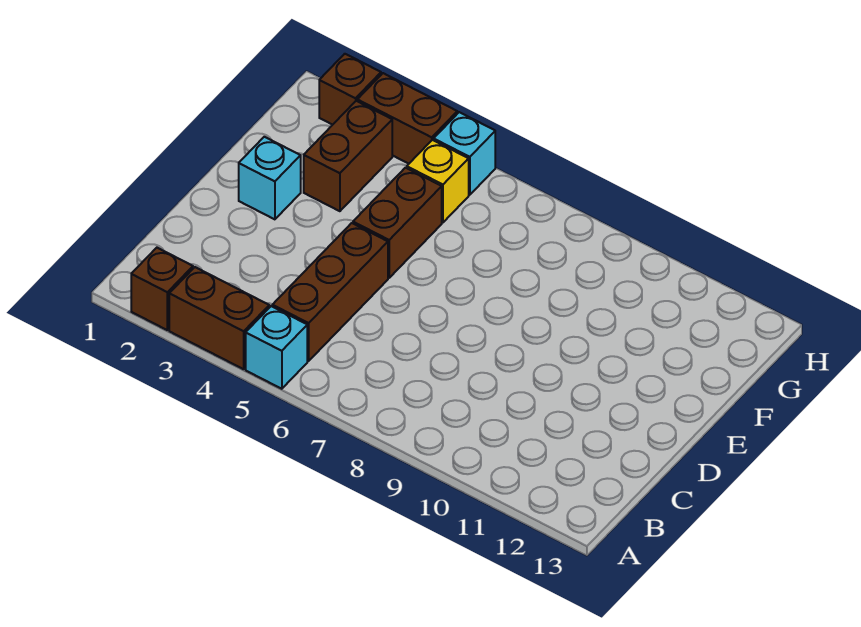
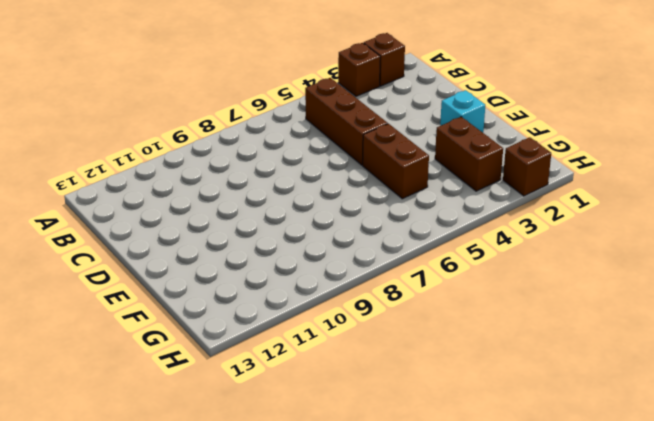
brown brick A3 level 1 -> brown brick A3:A4 level 1
none -> cyan brick A5 level 1
none -> yellow brick G5 level 1

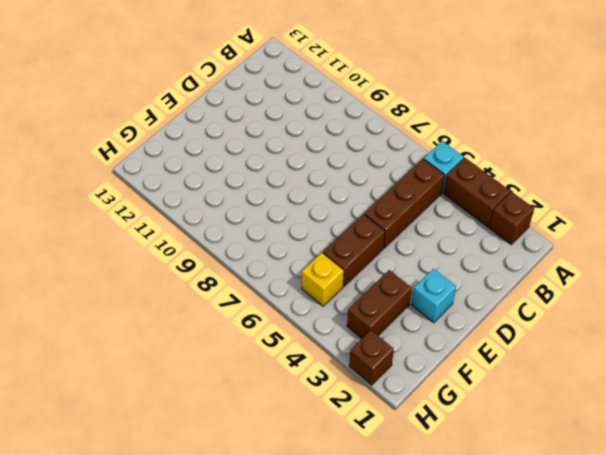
none -> brown brick H3:H4 level 1
none -> cyan brick H5 level 1

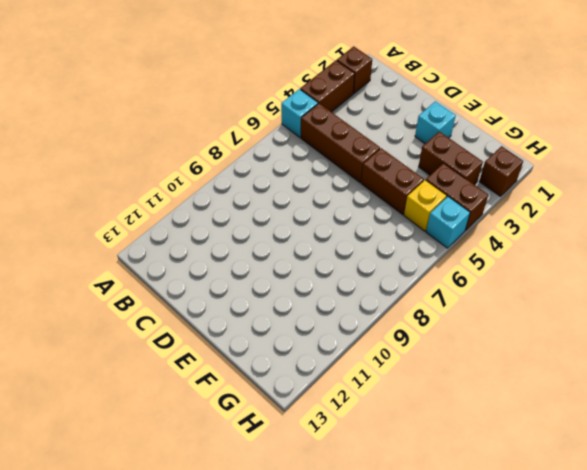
brown brick G4:H4 level 1 -> brown brick H3:H4 level 1

